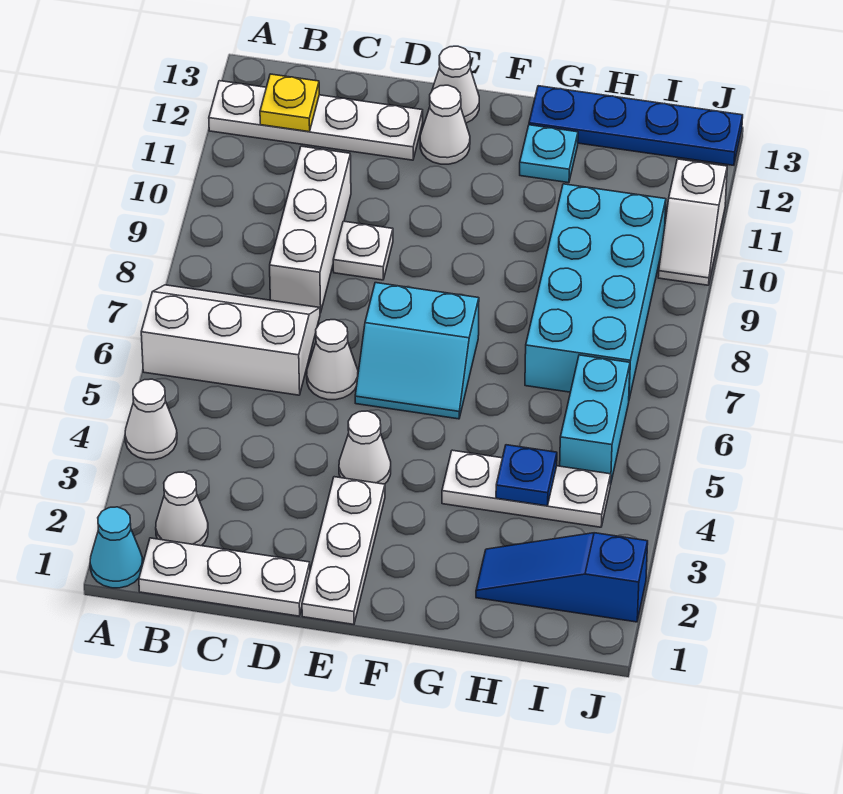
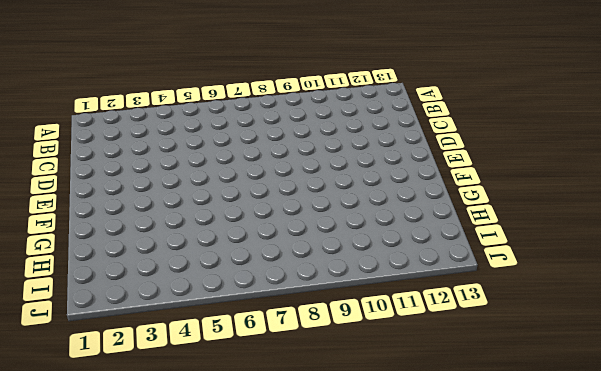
none -> cyan cone A1 level 1
none -> white cone A4 level 1
none -> white slope A6:C7 level 1 top 6

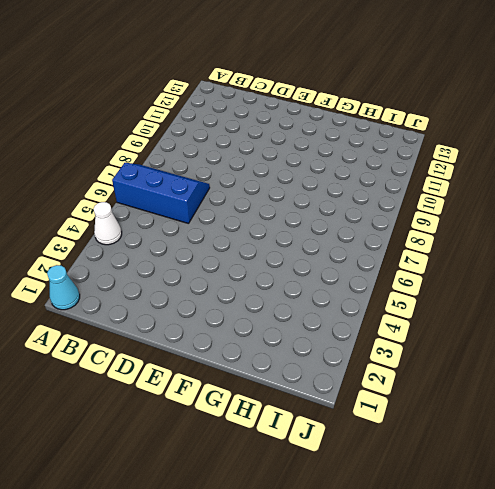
blue slope A6:C7 level 1 top 6 -> white slope A6:C7 level 1 top 6
none -> white plate A12:D12 level 1
none -> white plate B1:D1 level 1
none -> white cone B2 level 1

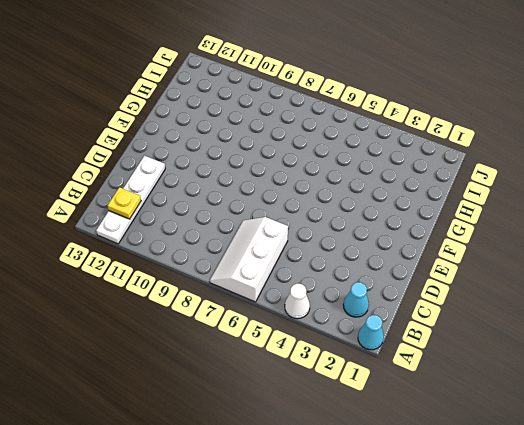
cyan cone B2 level 1 -> white cone B2 level 1
none -> white plate B1:D1 level 1
none -> white brick C8:C10 level 1
none -> white cone D6 level 1

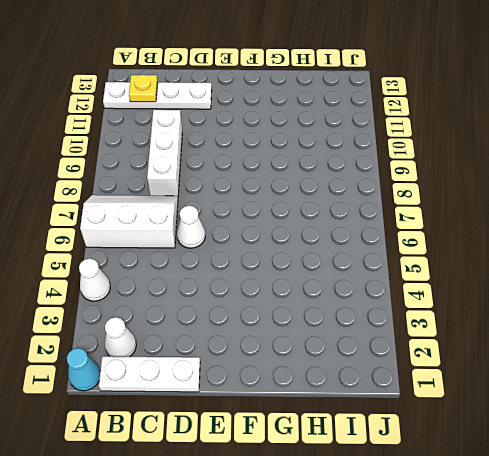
none -> white plate D9 level 1
none -> white plate E1:E3 level 1
none -> white cone E4 level 1

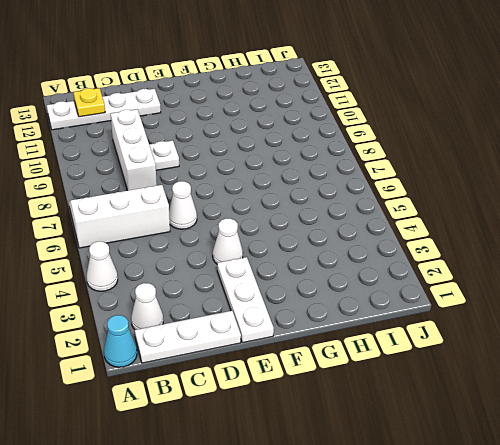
none -> cyan slope E6:F7 level 1 top 7
none -> white cone E12 level 1
none -> white cone E13 level 1

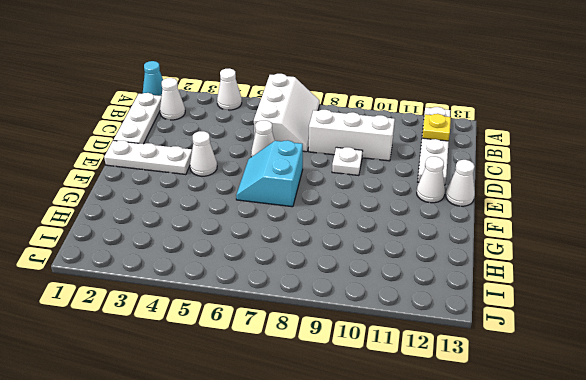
none -> white plate G4:I4 level 1
none -> cyan plate G12 level 1
none -> blue plate G13:J13 level 1

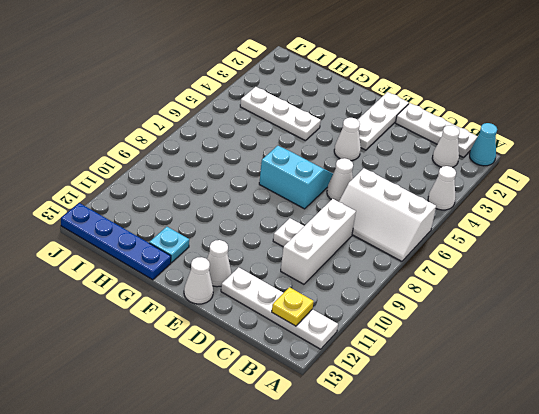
none -> blue slope H2:J2 level 1 top J
none -> cyan brick H7:I10 level 1
none -> cyan brick I5:I6 level 1

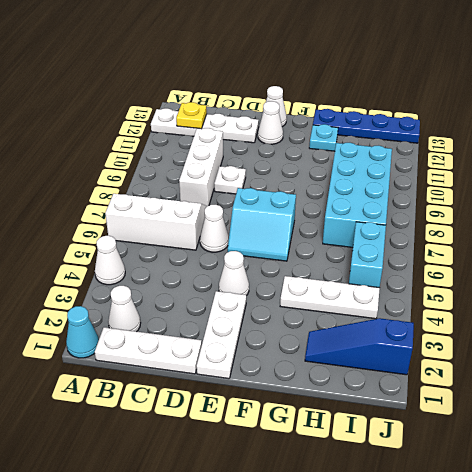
none -> white slope J10:J11 level 1 top 11
none -> blue plate H4 level 2

